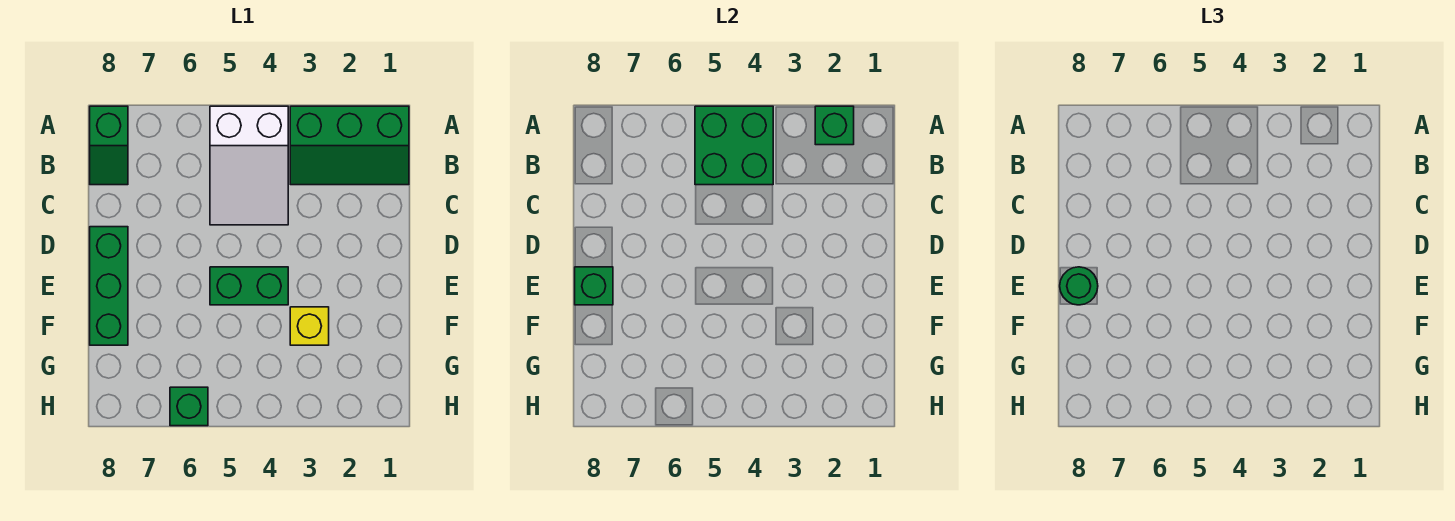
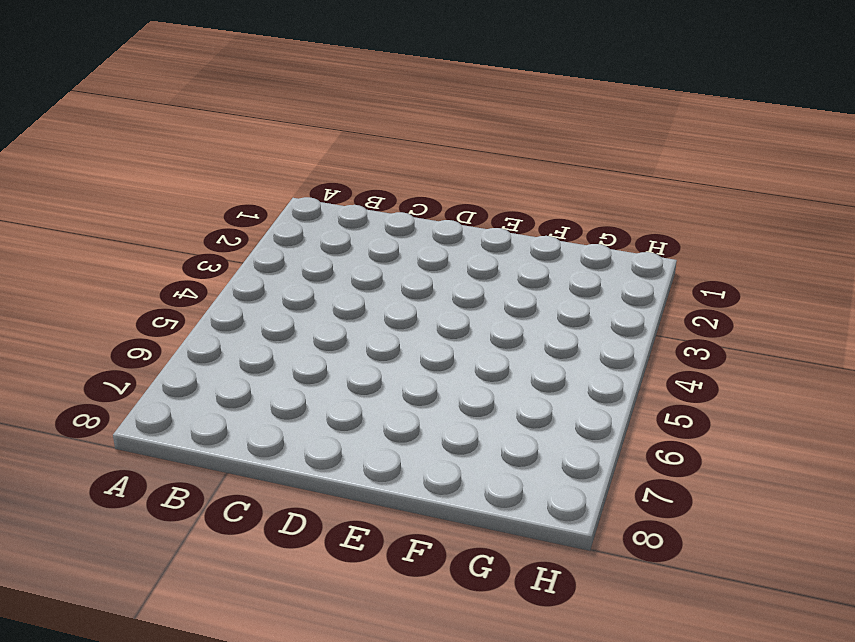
none -> green slope A1:B3 level 1 top A
none -> white slope A4:C5 level 1 top A

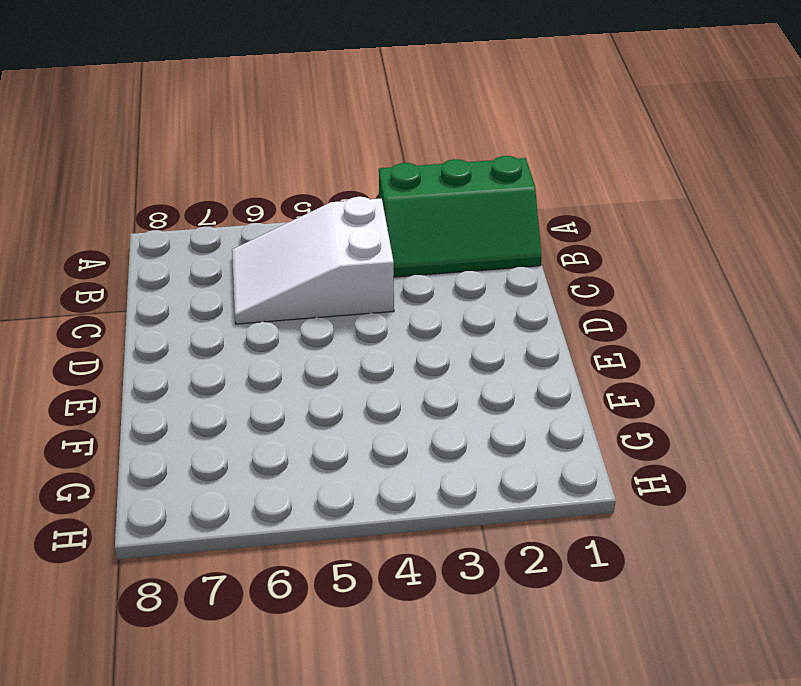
white slope B4:C6 level 1 top 4 -> white slope A4:C5 level 1 top A
none -> green slope A8:B8 level 1 top A
none -> green brick D8:F8 level 1

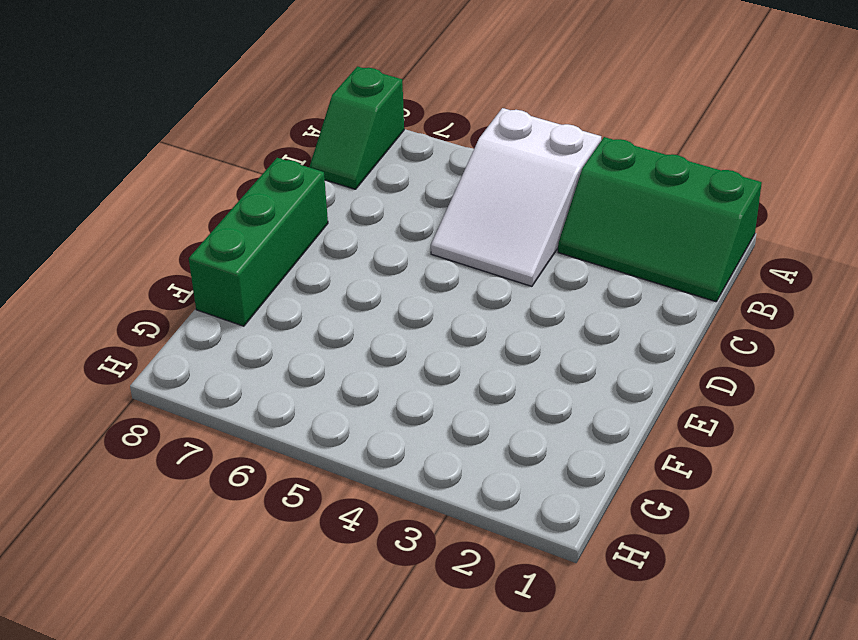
none -> green brick E4:E5 level 1
none -> yellow brick F3 level 1

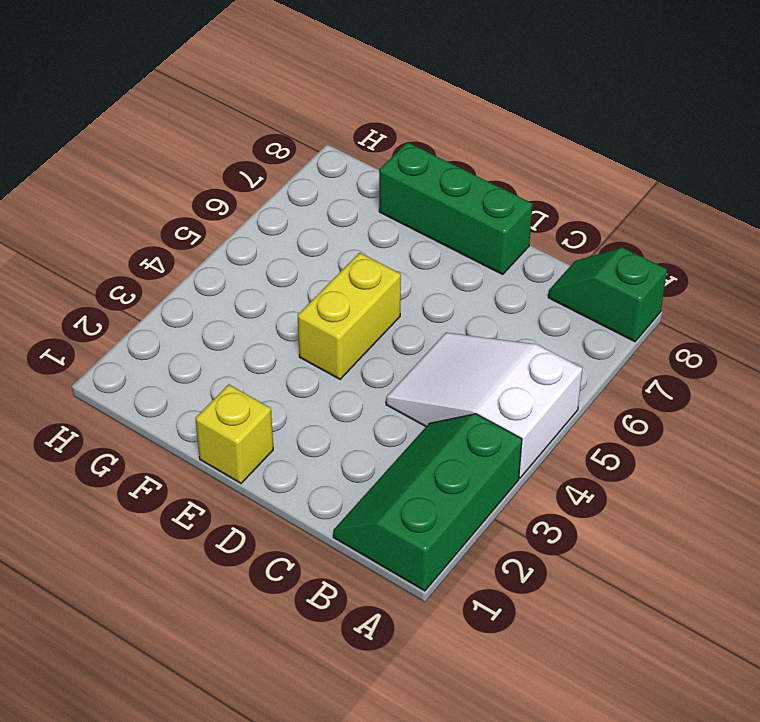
yellow brick E1 level 1 -> yellow brick F3 level 1
yellow brick E4:E5 level 1 -> green brick E4:E5 level 1
none -> green brick H6 level 1
none -> green brick A2 level 2

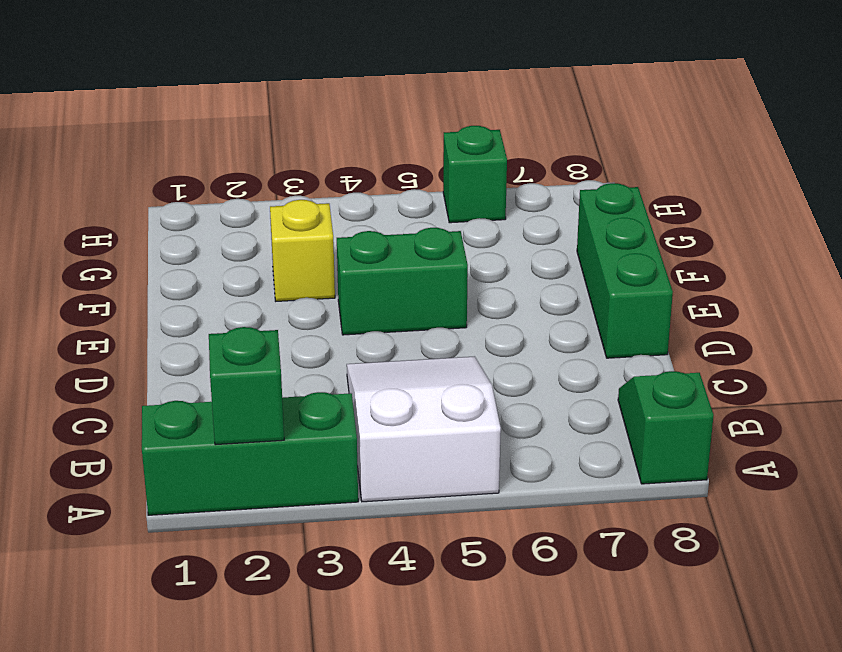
none -> green brick A4:B5 level 2
none -> green brick E8 level 2

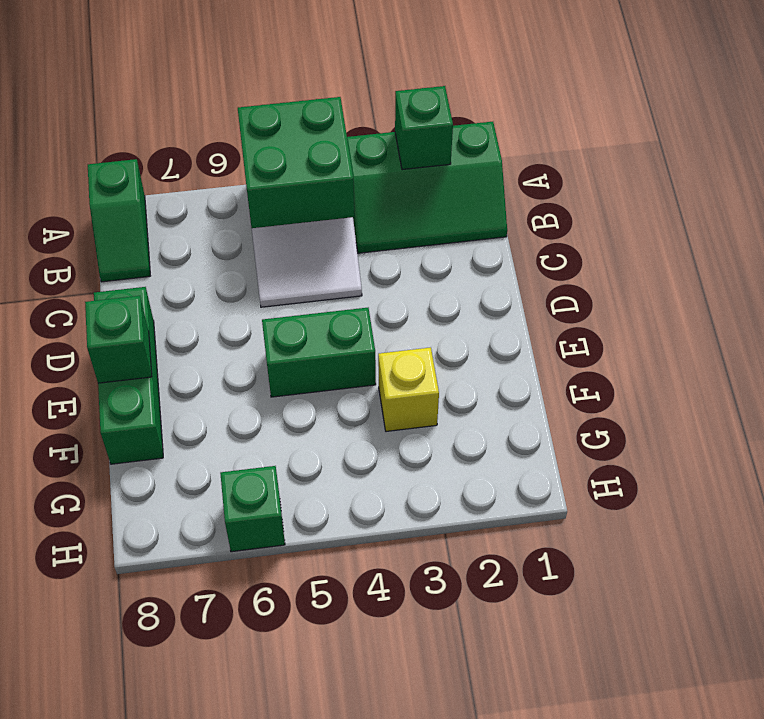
none -> green round brick E8 level 3

